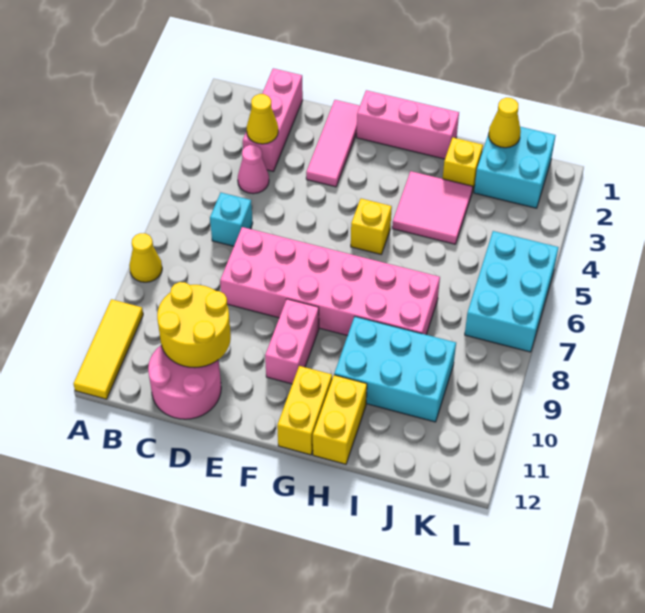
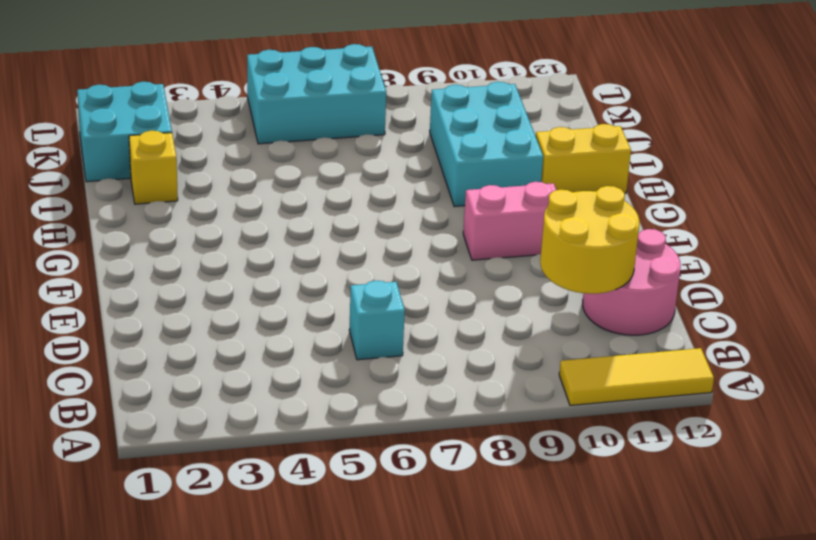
none -> yellow cone A8 level 1
none -> pink brick C1:C3 level 1
none -> pink cone C4 level 1

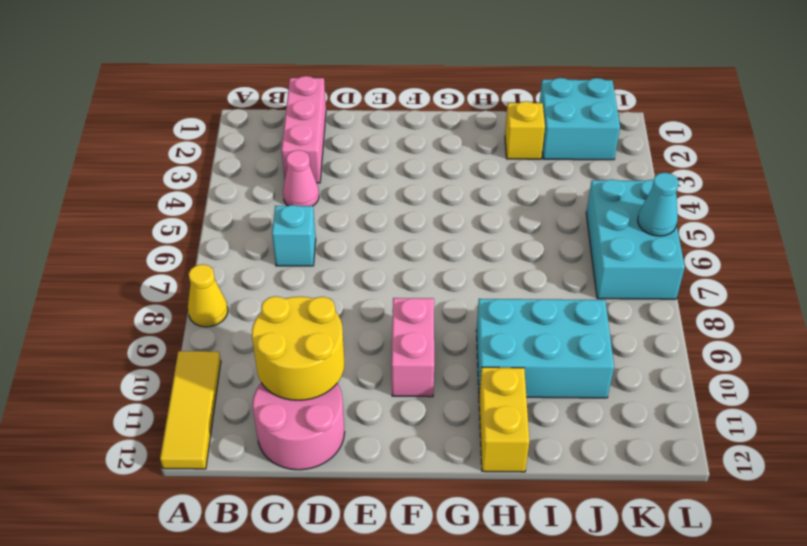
cyan cone L6 level 2 -> none
none -> pink brick D7:I8 level 1
none -> pink tile E1:E3 level 1
none -> pink brick F1:H1 level 1

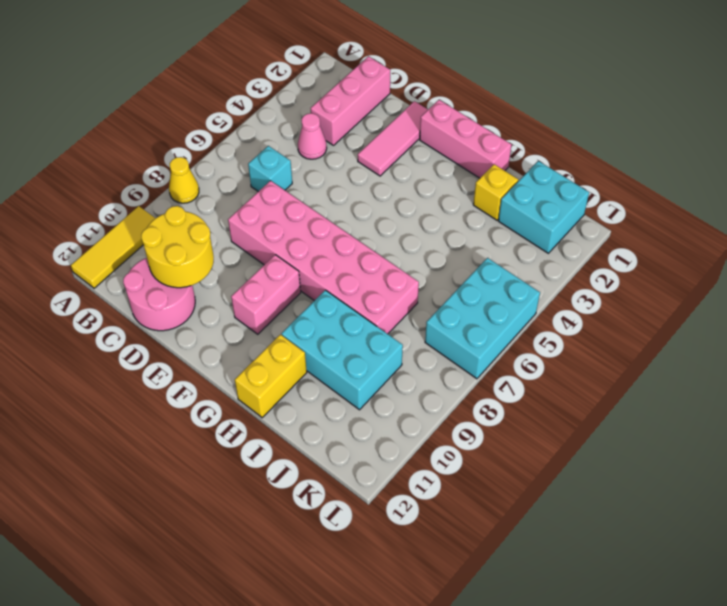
none -> yellow brick G5 level 1
none -> yellow brick G11:G12 level 1
none -> pink tile H3:I4 level 1

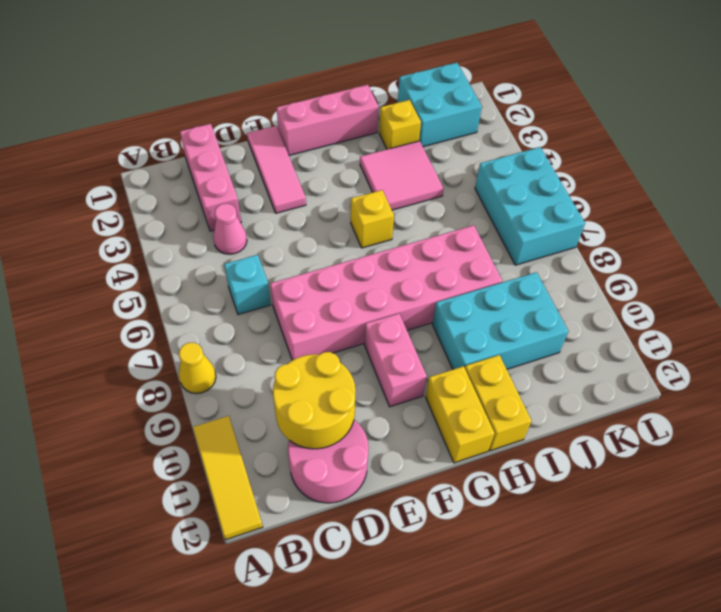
none -> yellow cone C3 level 2
none -> yellow cone J1 level 2

